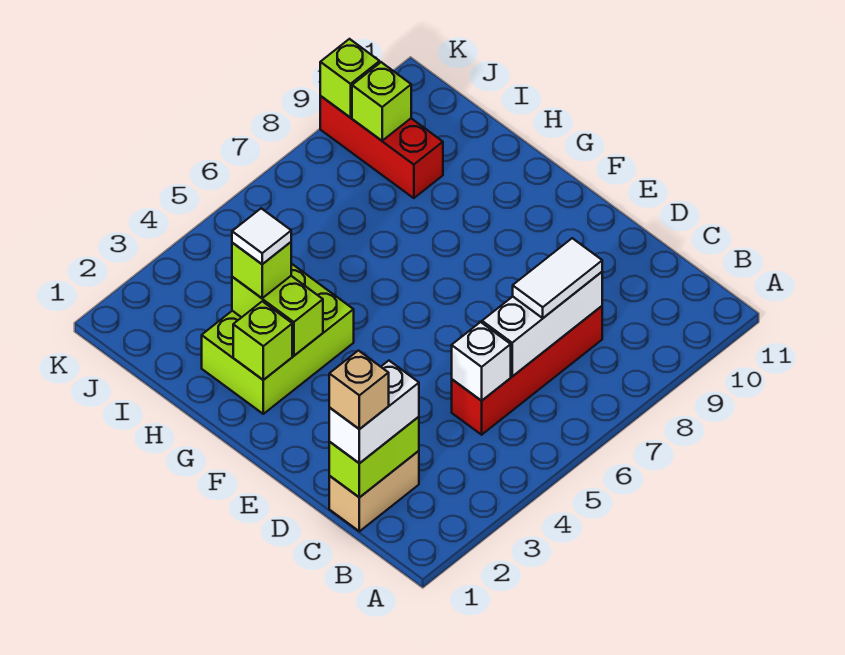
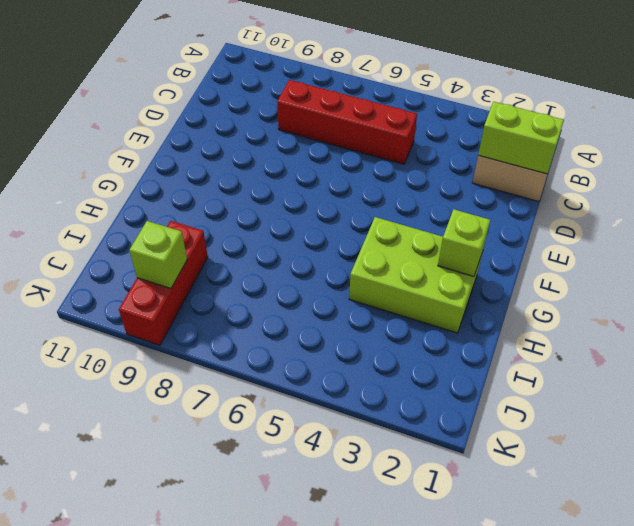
none -> white brick C5 level 2
none -> white brick C6:C8 level 2
none -> lime brick G3:H3 level 2

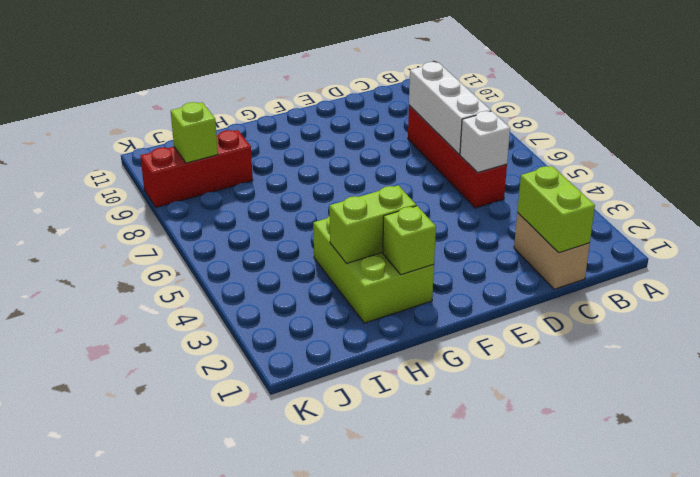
none -> lime brick K9 level 2
none -> white brick C1:C2 level 3
none -> white tile C7:C8 level 3

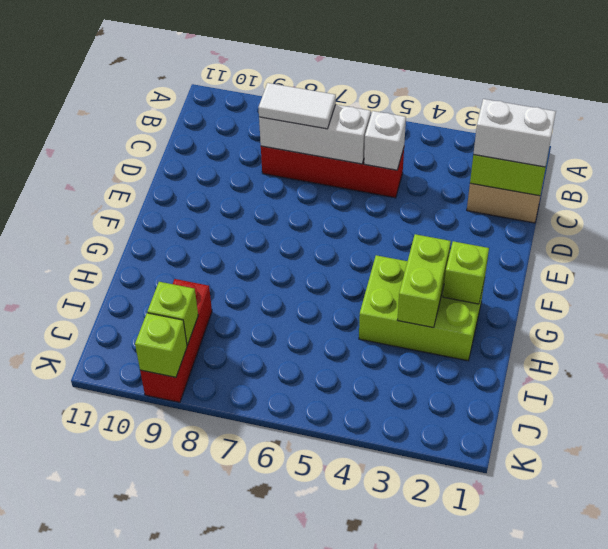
none -> lime brick H3 level 3
none -> tan brick C1 level 4
none -> white tile H3 level 4

